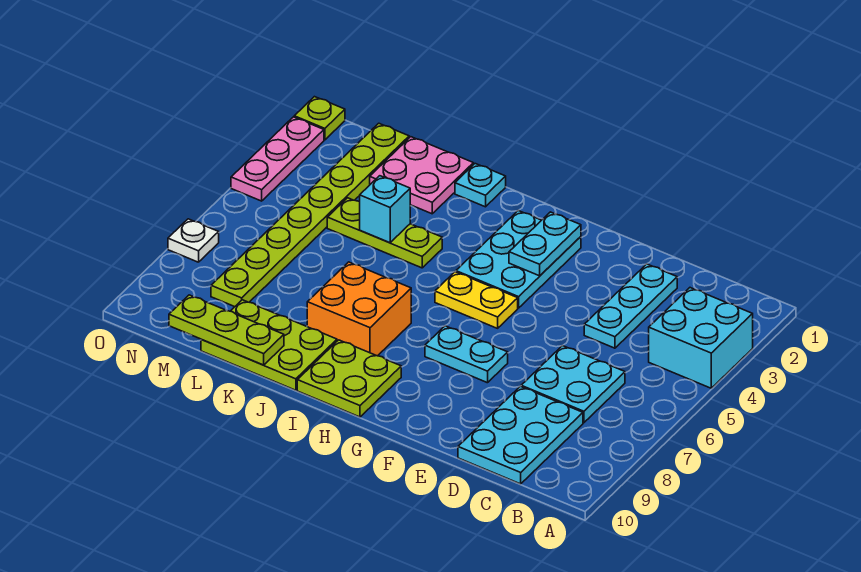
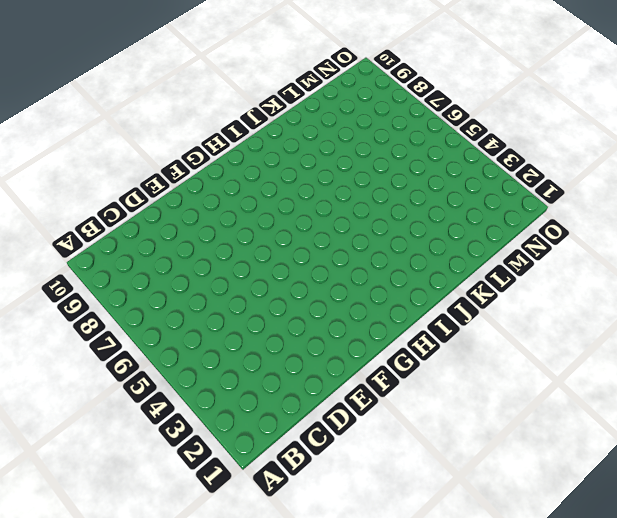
none -> cyan brick A3:B4 level 1
none -> cyan plate C6:D7 level 1
none -> cyan plate C8:D10 level 1

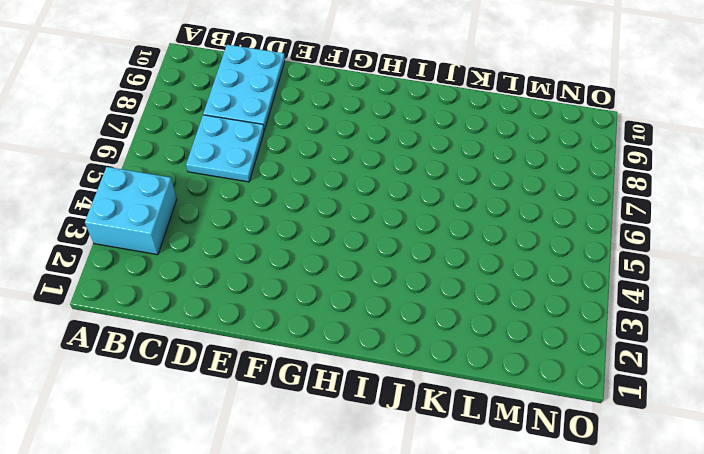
none -> cyan plate D2:D4 level 1
none -> cyan plate F7:G7 level 1
none -> cyan plate G2:H4 level 1

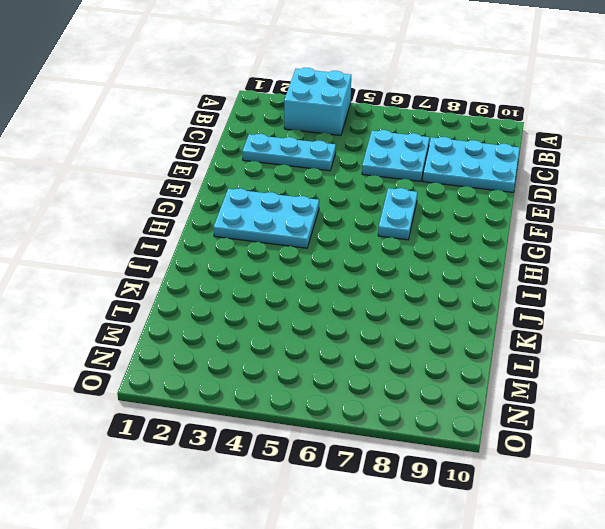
none -> yellow plate G5:H5 level 1
none -> lime plate H9:I10 level 1
none -> orange brick I7:J8 level 1

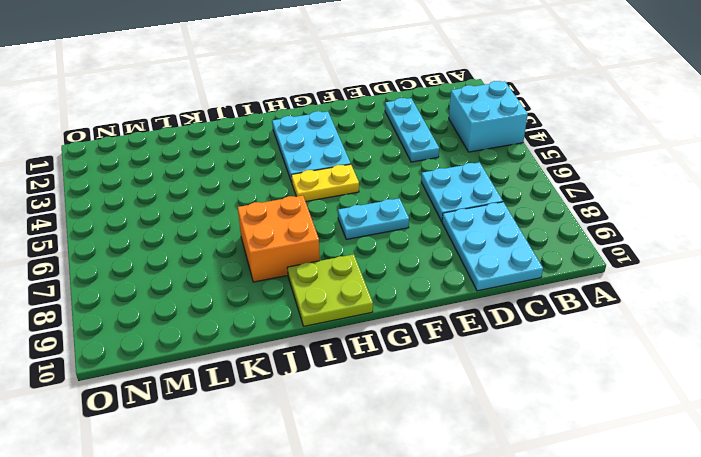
none -> cyan plate J1 level 1
none -> lime plate J4:L4 level 1
none -> lime plate J9:L10 level 1

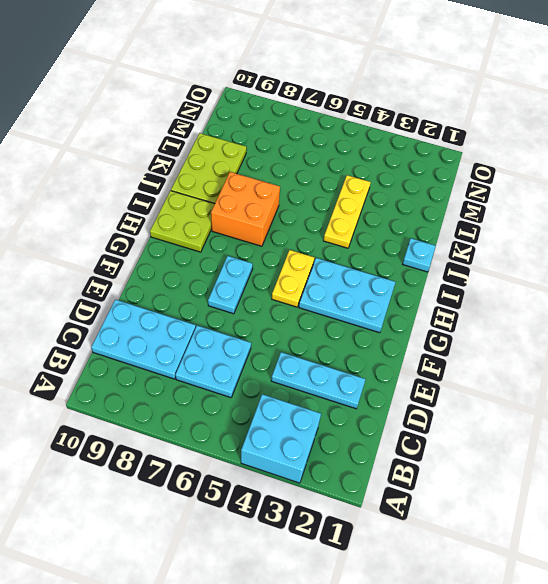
yellow plate J4:L4 level 1 -> lime plate J4:L4 level 1
none -> pink plate K1:L2 level 1
none -> lime plate M1:M8 level 1
none -> lime plate O1 level 1

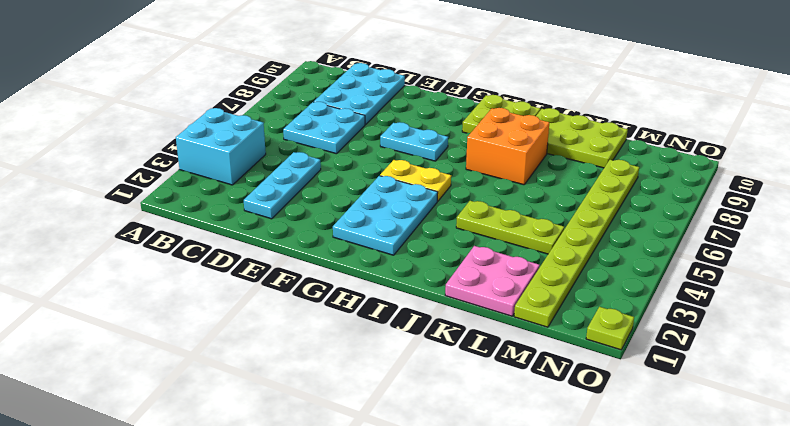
none -> cyan plate J1 level 1
none -> pink plate O2:O4 level 1
none -> white plate O7 level 1

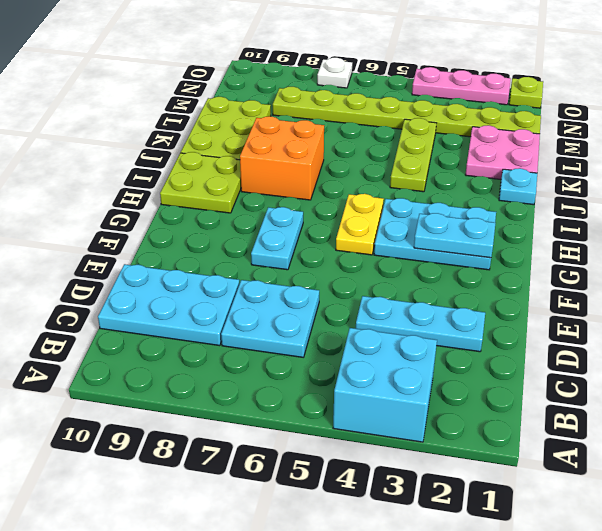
none -> cyan brick K4 level 2
none -> lime plate K10:M10 level 2

